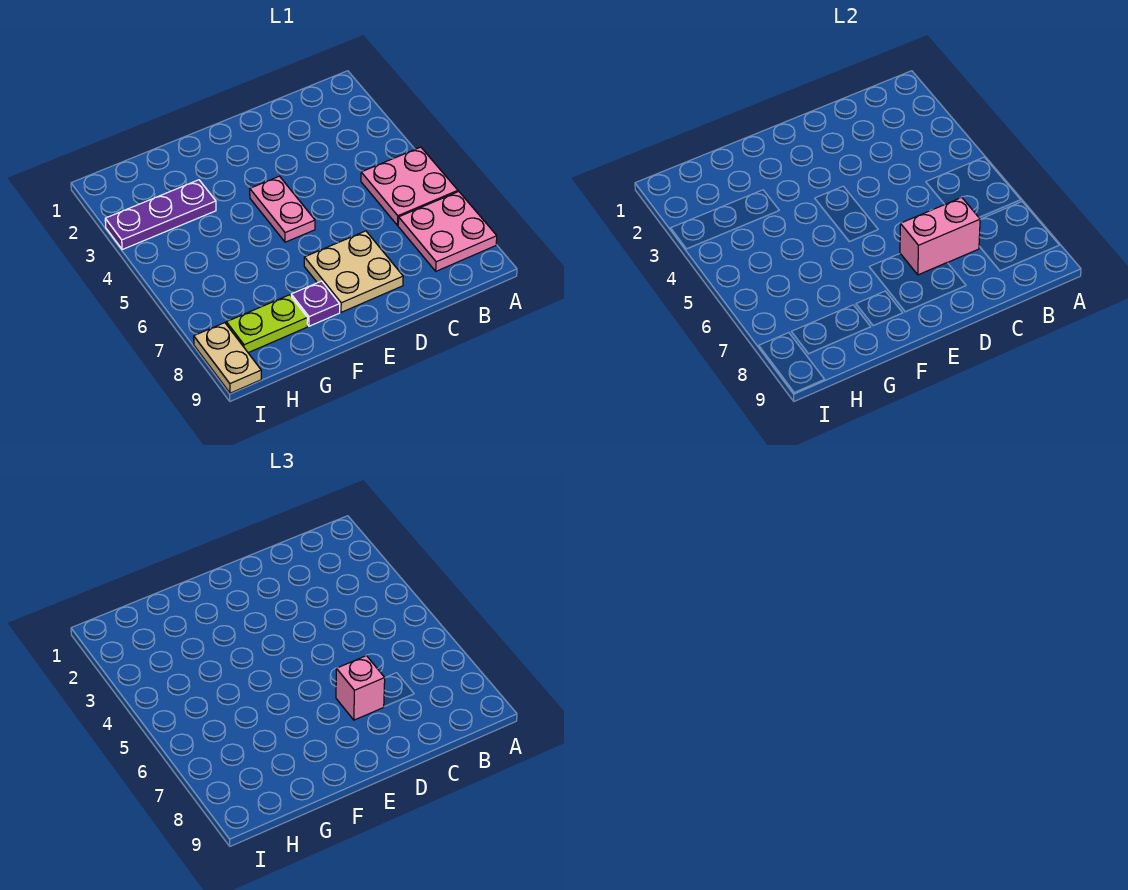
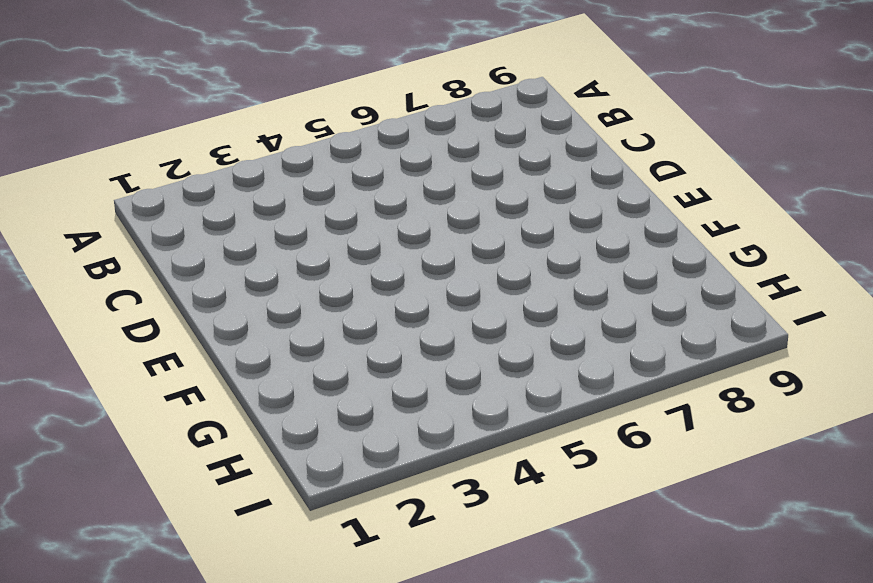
none -> pink plate A5:B6 level 1
none -> pink plate A7:B8 level 1

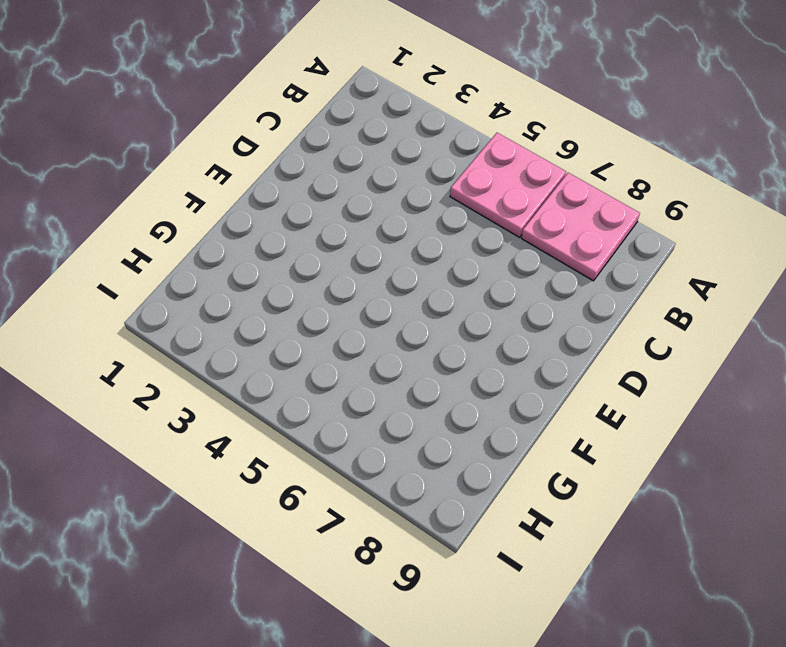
none -> tan plate D7:E8 level 1
none -> pink plate E4:E5 level 1

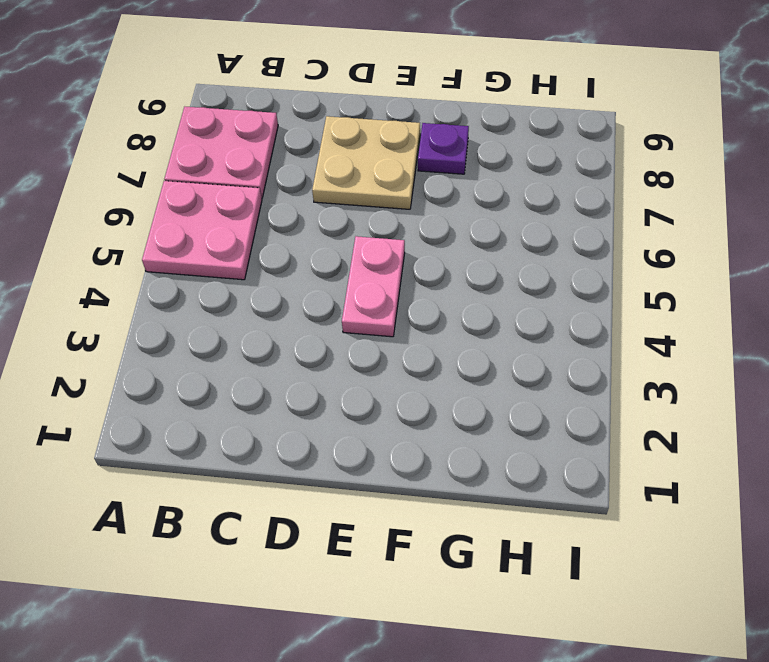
none -> purple plate G3:I3 level 1
none -> lime plate G8:H8 level 1

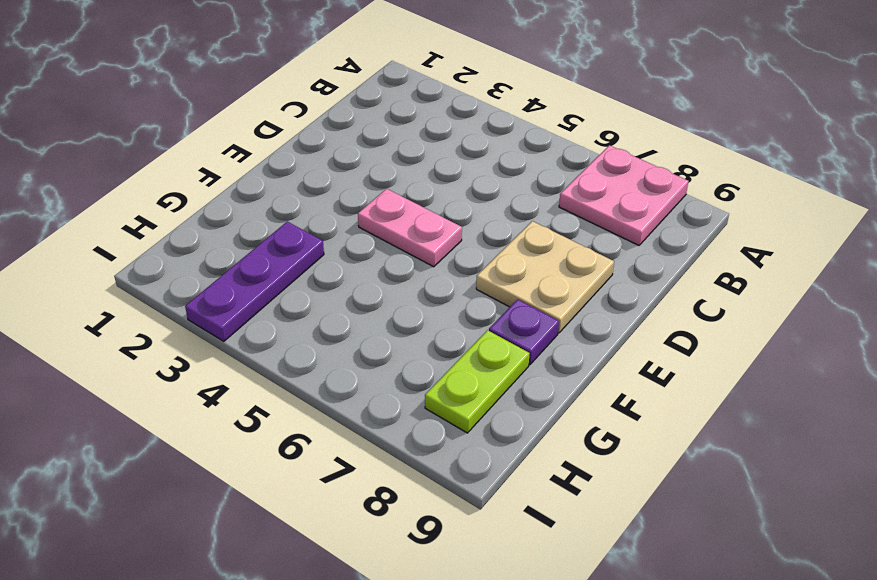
none -> pink plate A5:B6 level 1
none -> tan plate I8:I9 level 1

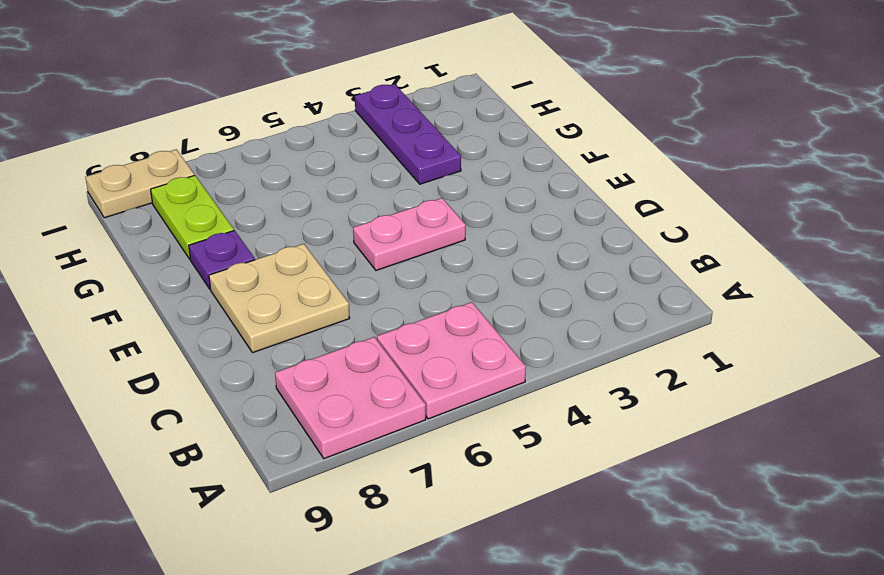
none -> pink brick C7:D7 level 2
none -> pink brick D7 level 3

